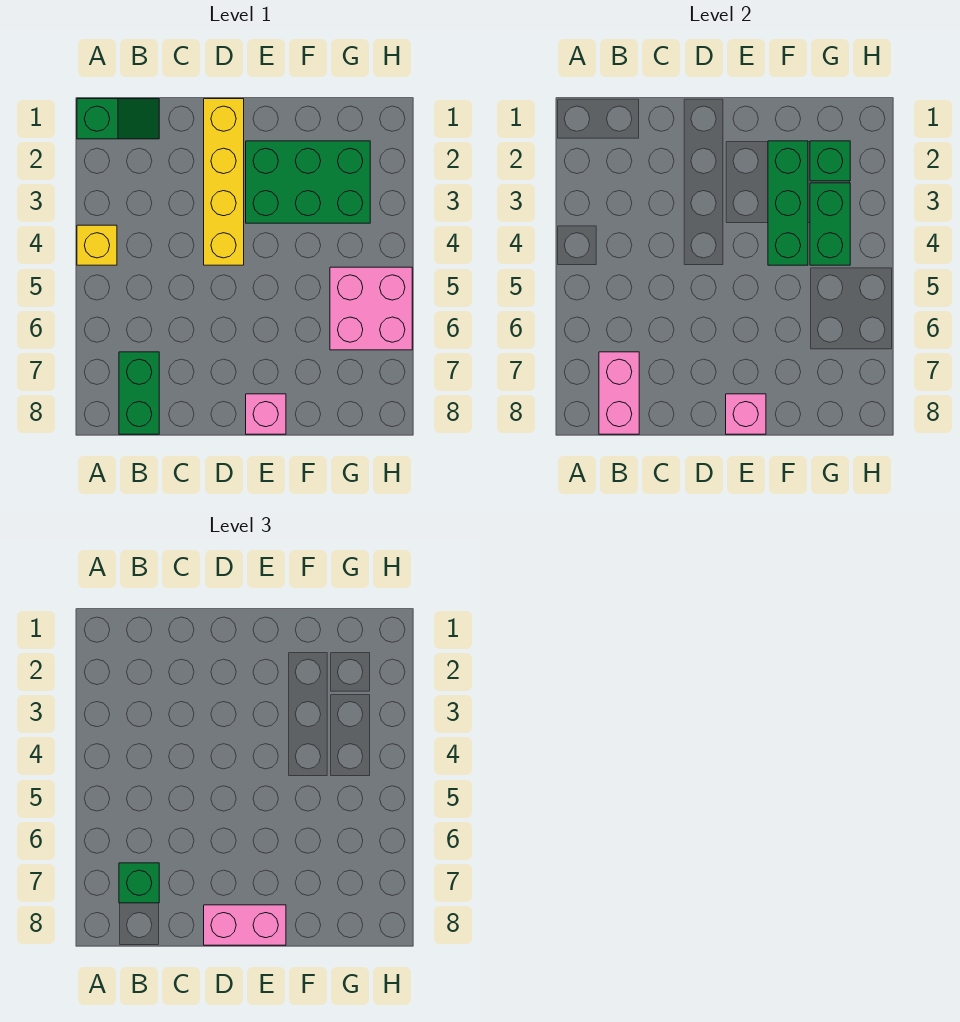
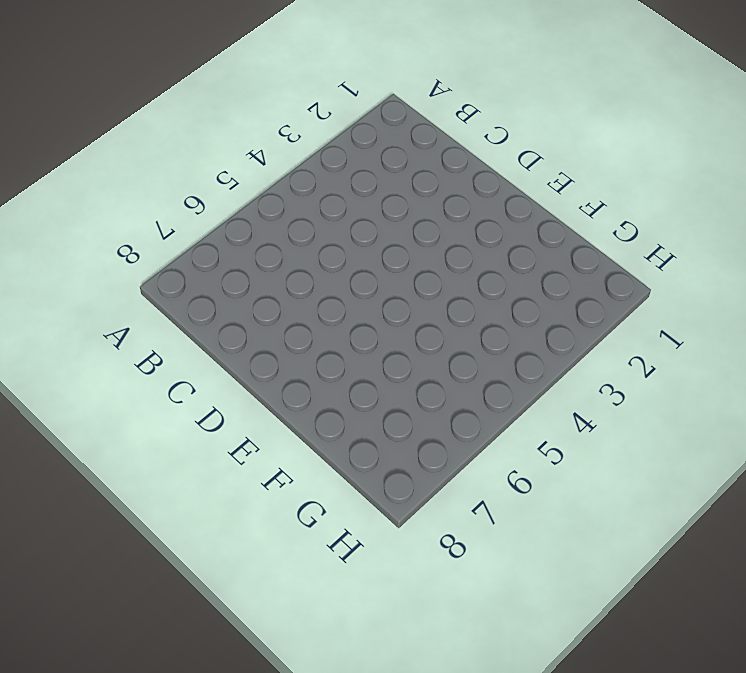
none -> green slope A1:B1 level 1 top A
none -> yellow brick A4 level 1
none -> green brick B7:B8 level 1

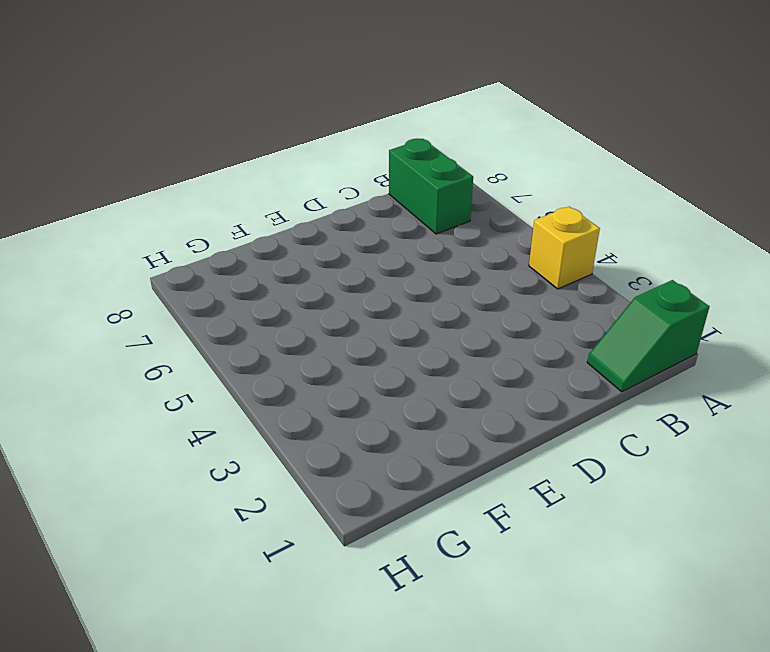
none -> yellow brick D1:D4 level 1
none -> green brick E2:G3 level 1
none -> pink brick E8 level 1

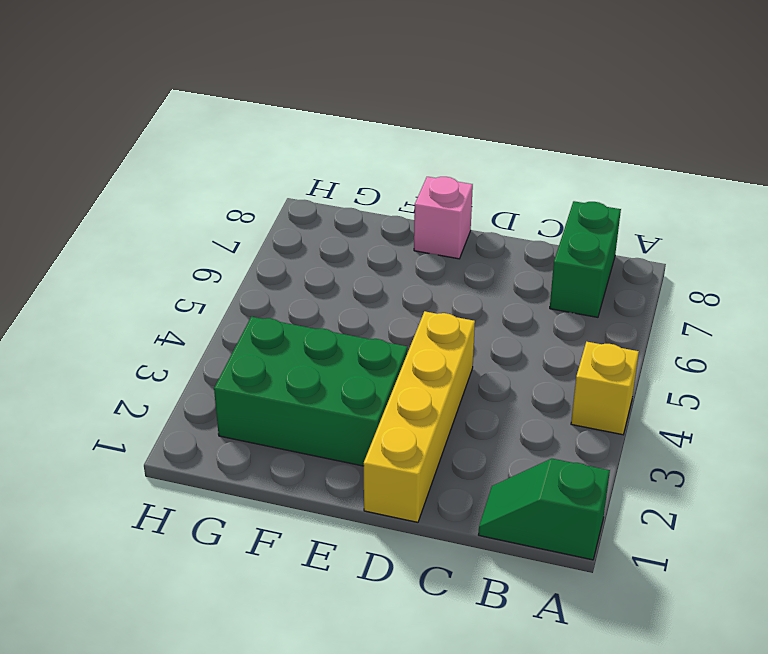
none -> pink brick G5:H6 level 1
none -> pink brick B7:B8 level 2
none -> pink brick E8 level 2

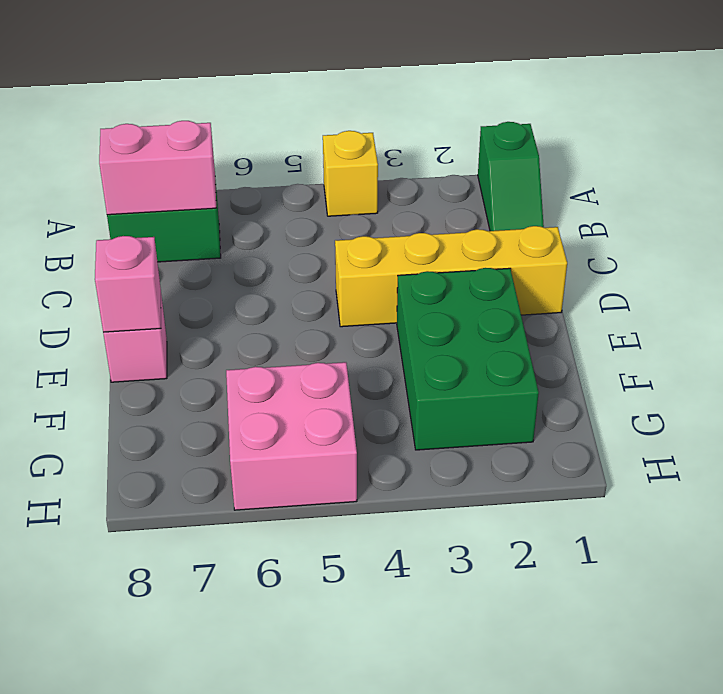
none -> green brick F2:F4 level 2
none -> green brick G2 level 2
none -> green brick G3:G4 level 2

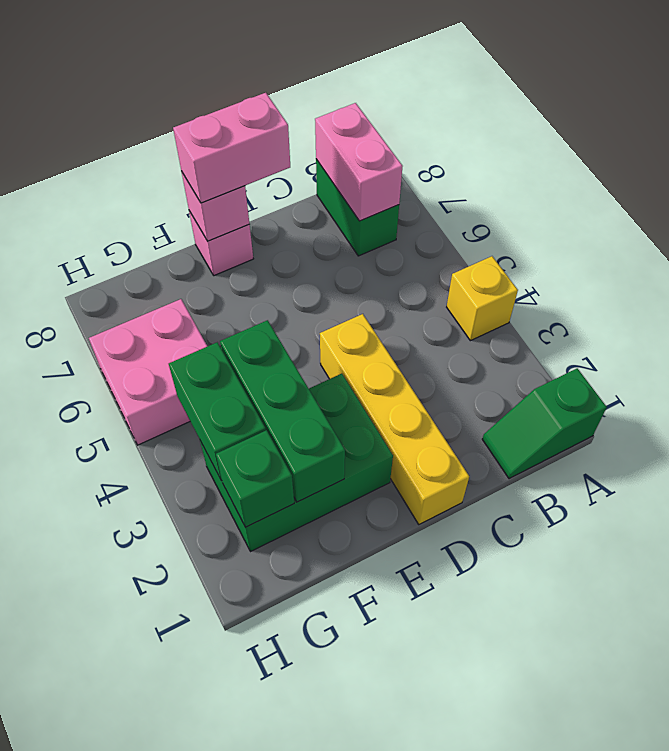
none -> green brick B7 level 3

